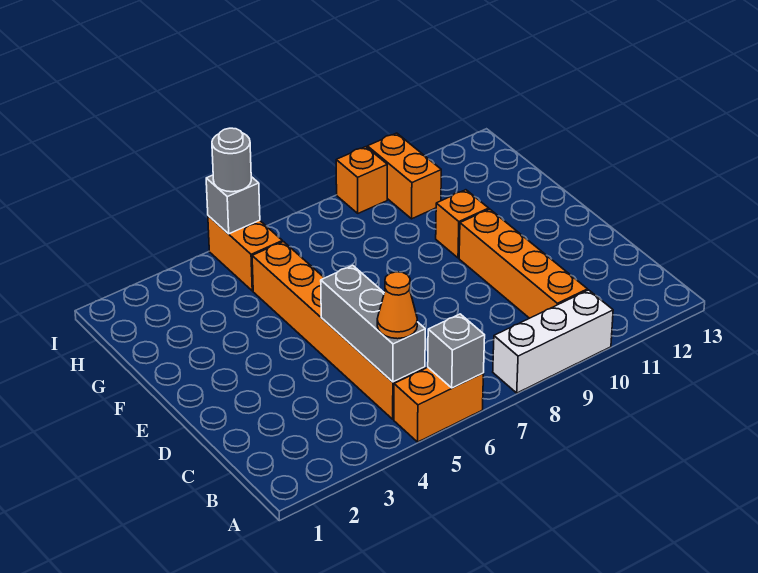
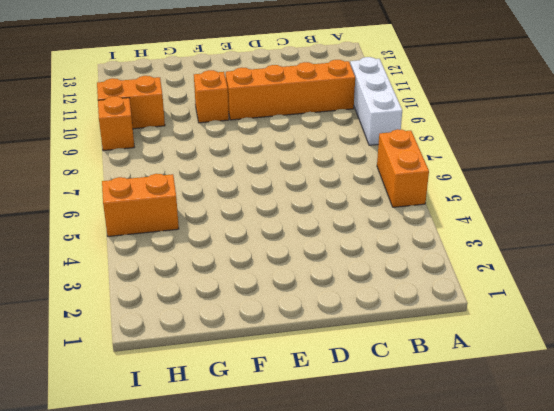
none -> orange brick B5:G5 level 1
none -> grey brick A6 level 2
none -> grey brick B5:D5 level 2

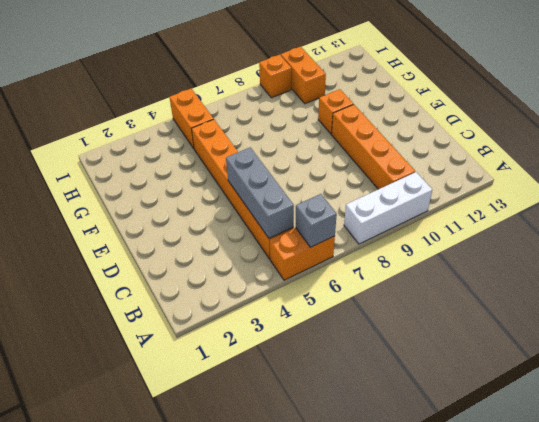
none -> grey brick I5 level 2
none -> orange cone B5 level 3
none -> grey round brick I5 level 3

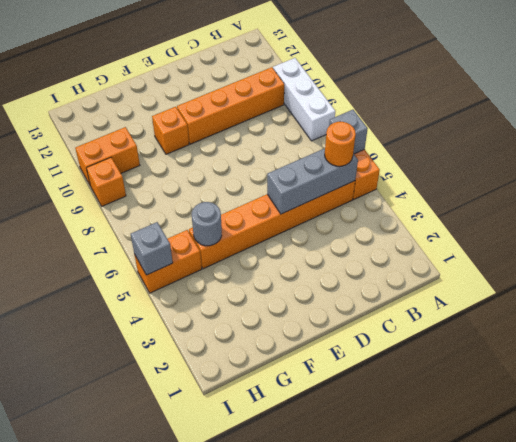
orange round brick B5 level 3 -> orange cone B5 level 3
grey round brick G5 level 2 -> grey round brick I5 level 3

